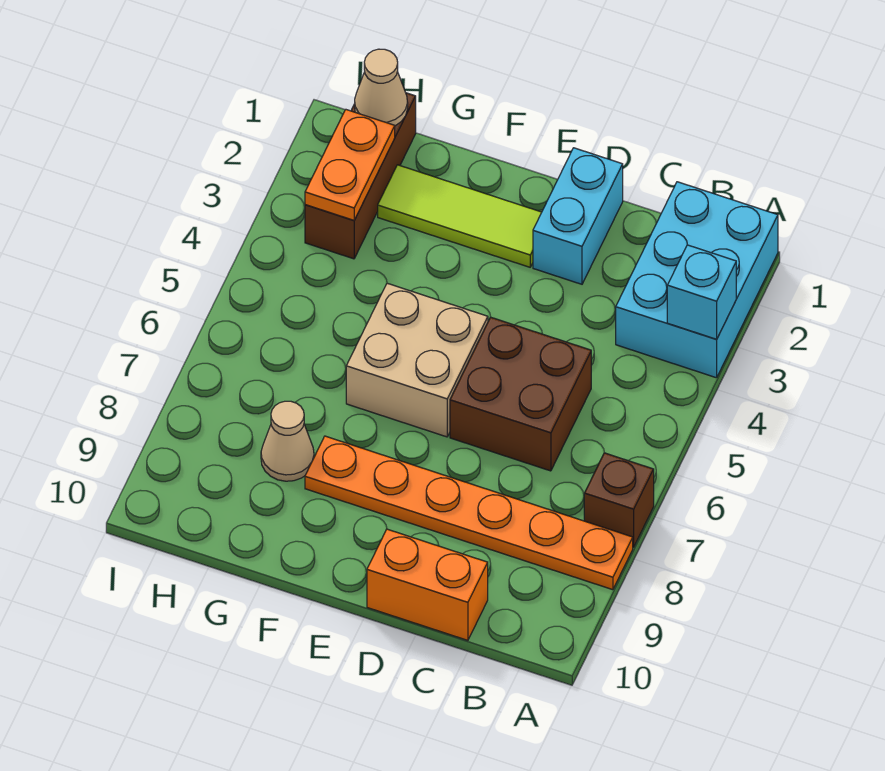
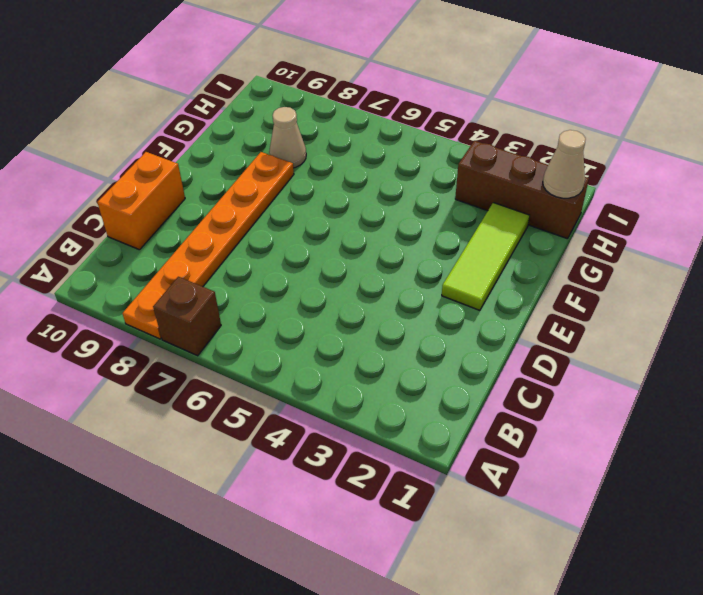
none -> cyan brick A1:B3 level 1
none -> brown brick C5:D6 level 1
none -> cyan brick D1:D2 level 1

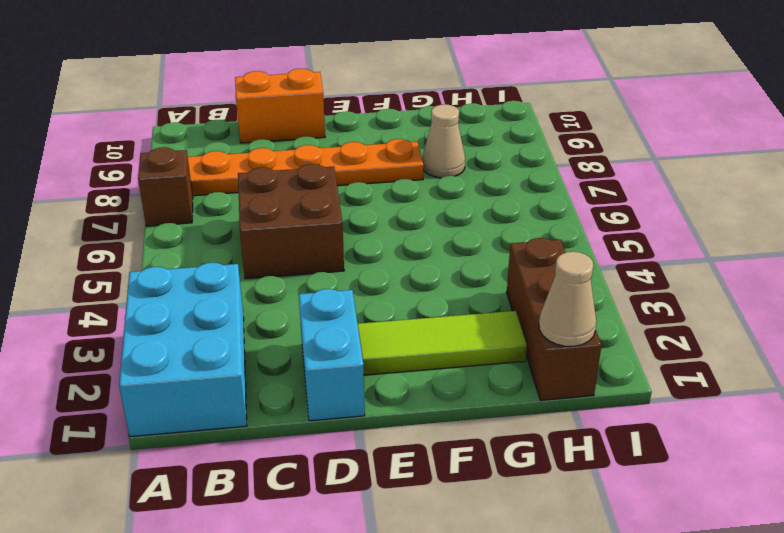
none -> tan brick E5:F6 level 1
none -> cyan brick A3 level 2
none -> orange plate H2:H3 level 2

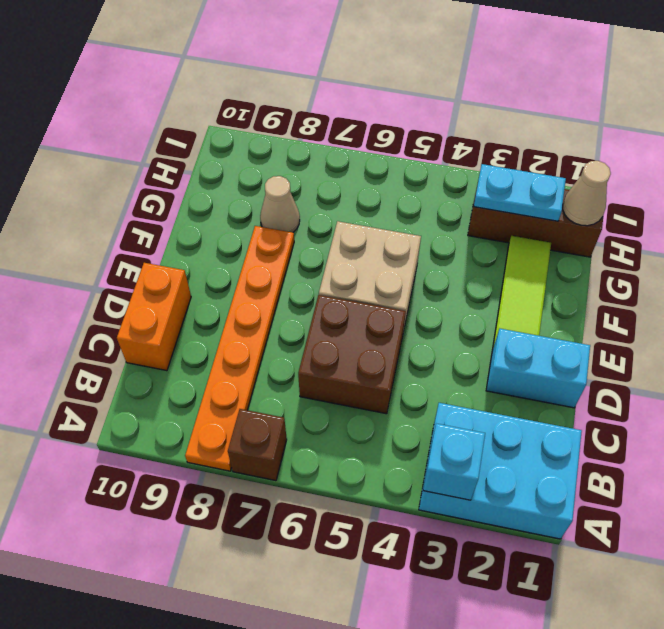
cyan plate H2:H3 level 2 -> orange plate H2:H3 level 2

